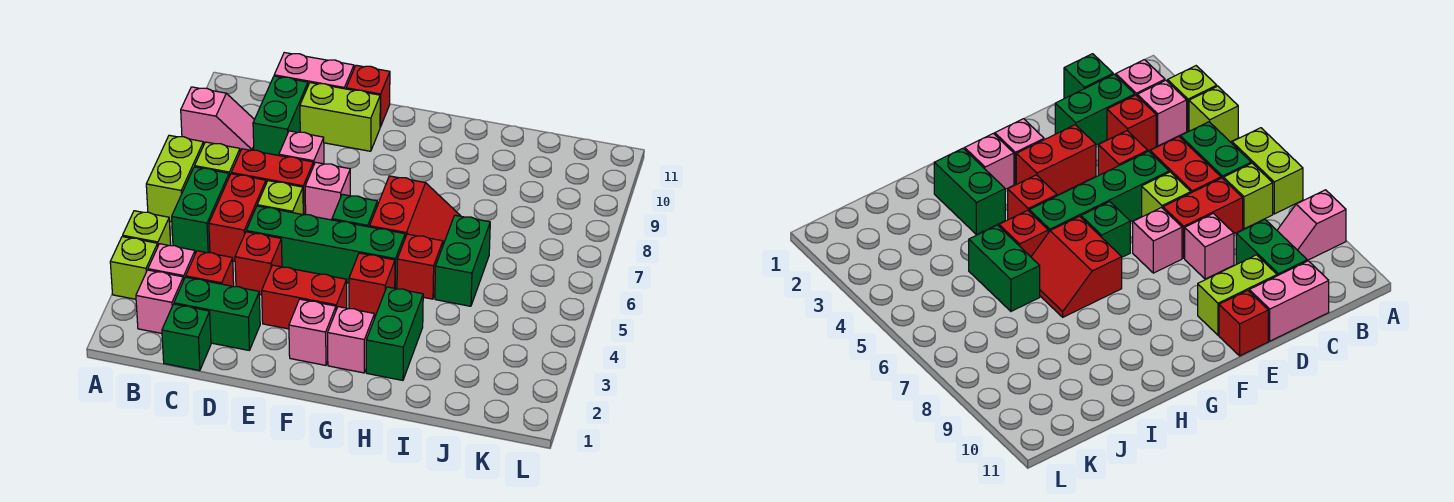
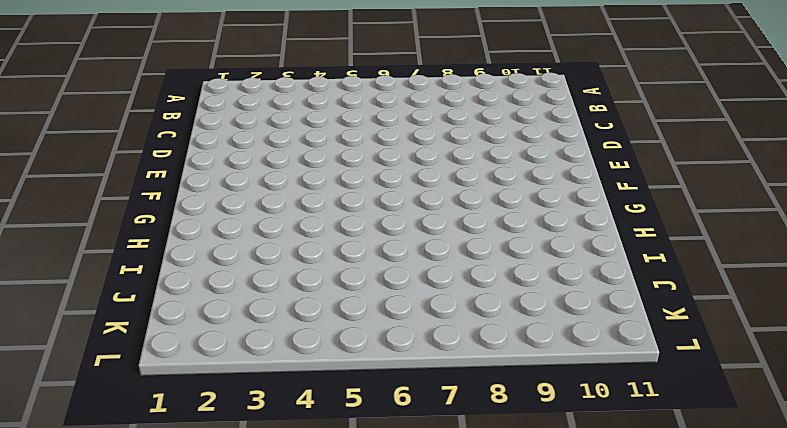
none -> lime brick A3 level 1
none -> lime brick A4 level 1
none -> lime brick A6:A7 level 1
none -> pink slope A9:B9 level 1 top A

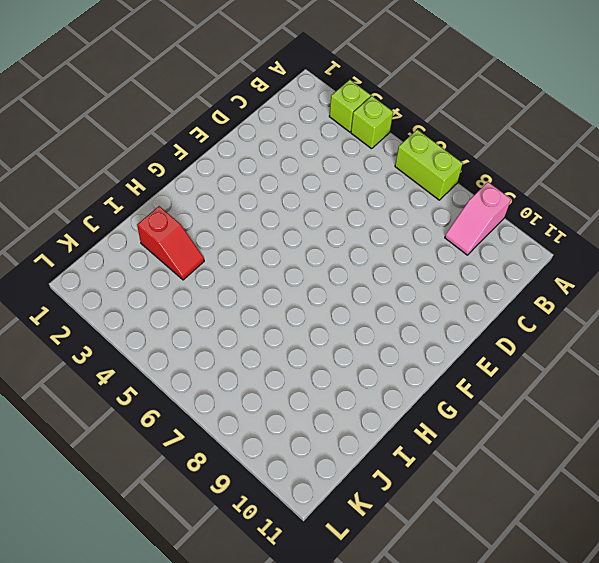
red slope I2:I3 level 1 top 2 -> none
none -> pink brick B2 level 1
none -> pink brick B3 level 1
none -> green brick B5:B6 level 1
none -> lime brick B7 level 1

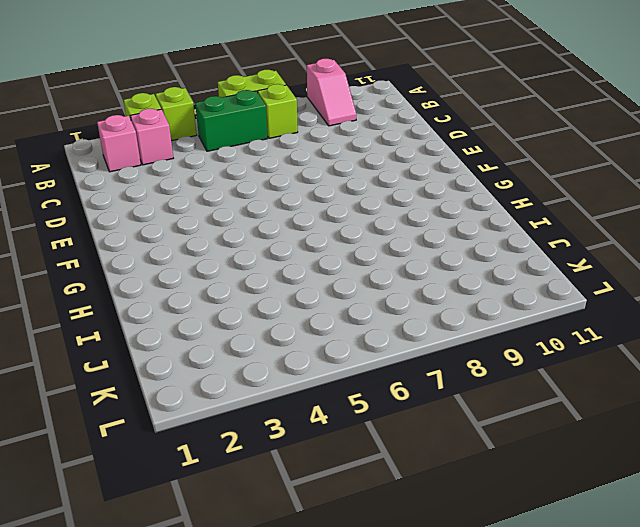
none -> green brick C1 level 1
none -> green brick C2:D2 level 1
none -> red brick C3 level 1
none -> red brick C5:C6 level 1

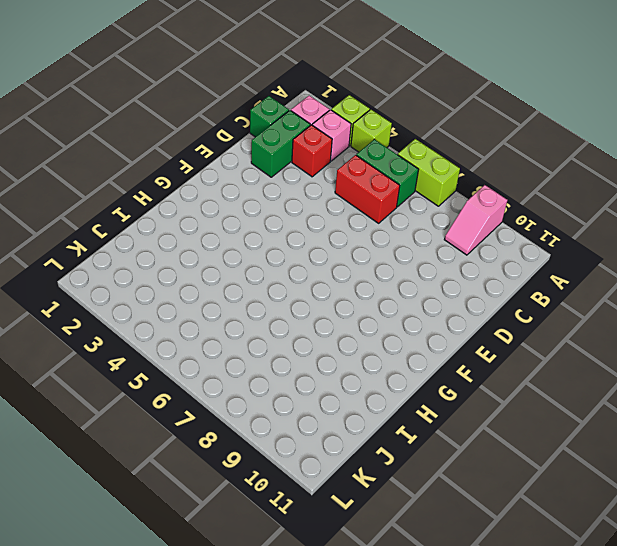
none -> lime brick B7 level 1
none -> red brick C7:D7 level 1
none -> green brick C9:C10 level 1
none -> pink brick C11:D11 level 1

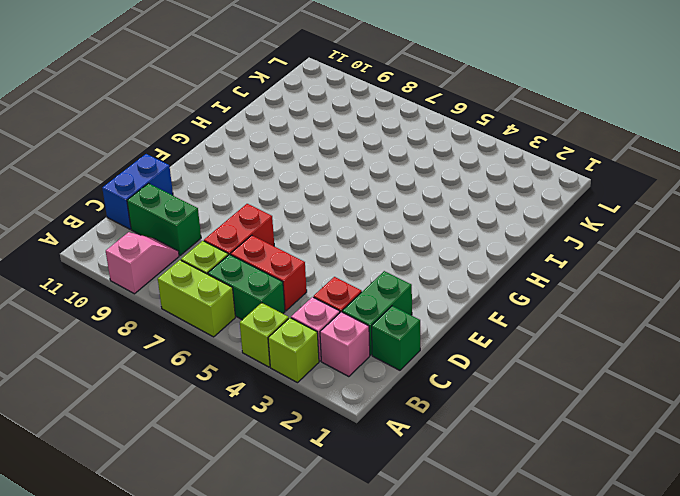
blue brick C11:D11 level 1 -> pink brick C11:D11 level 1
none -> red brick D4 level 1
none -> green brick D5:G5 level 1
none -> lime brick D6 level 1
none -> pink brick D8 level 1

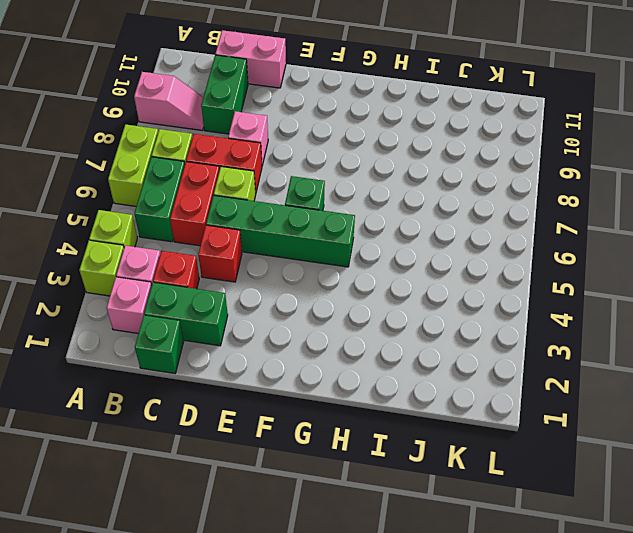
none -> lime brick D10:E10 level 1
none -> red brick E3:F3 level 1
none -> pink brick E7 level 1
none -> red brick E11 level 1

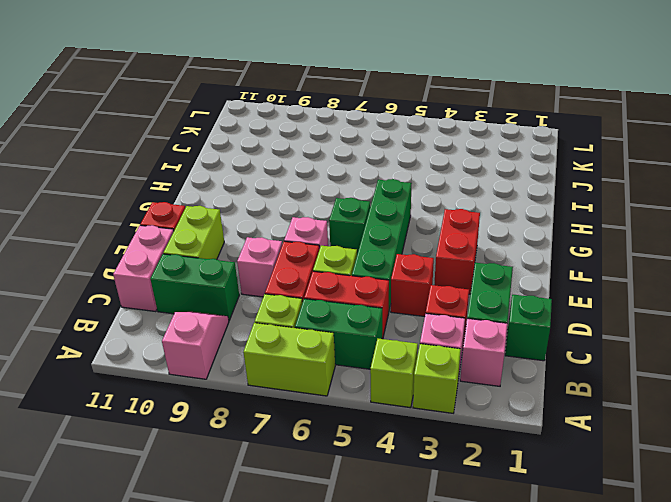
none -> pink brick F2 level 1
none -> pink brick G2 level 1
none -> red brick G4 level 1
none -> red slope G6:H7 level 1 top G

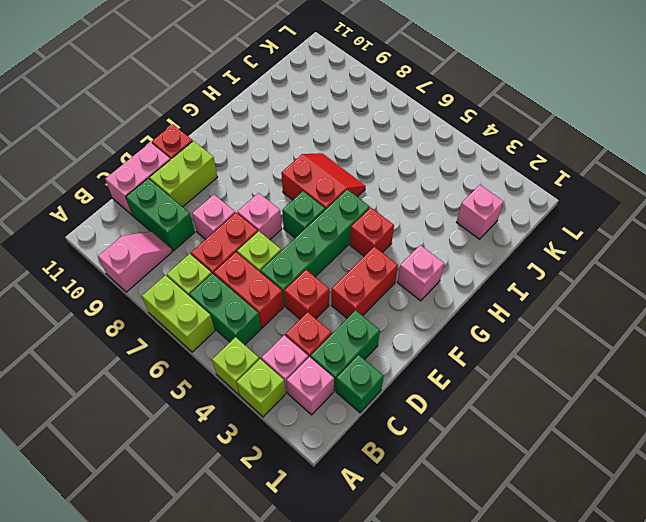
pink brick J2 level 1 -> pink brick F2 level 1
none -> green brick H2:H3 level 1
none -> red brick H5 level 1
none -> green brick I5:I6 level 1

